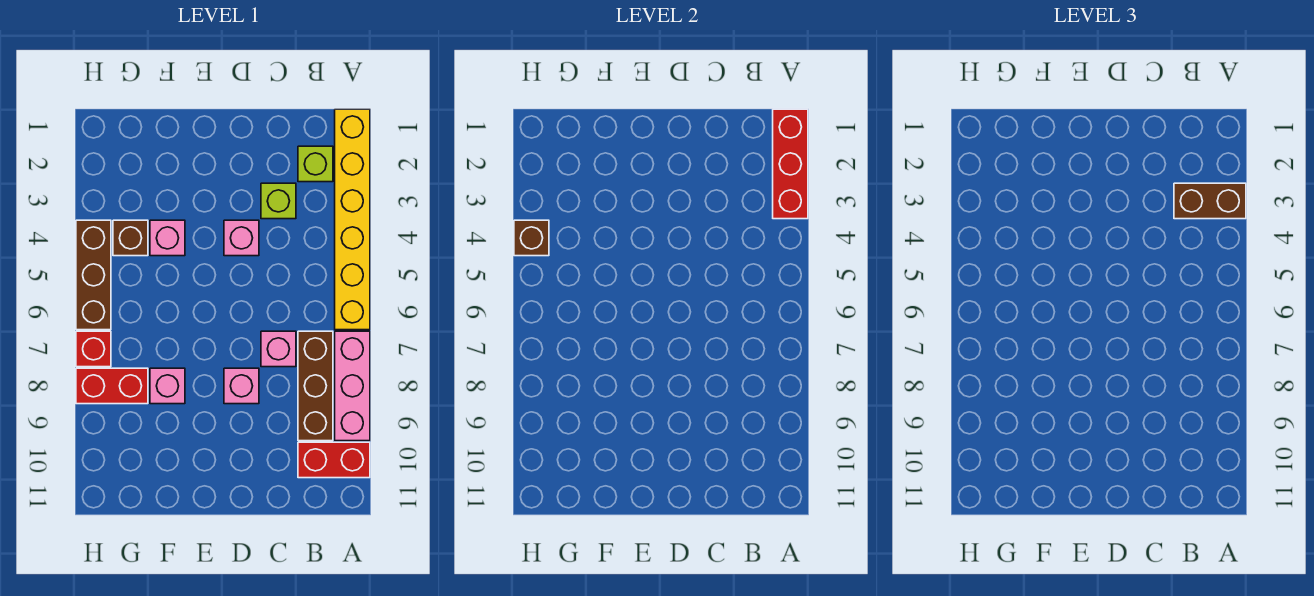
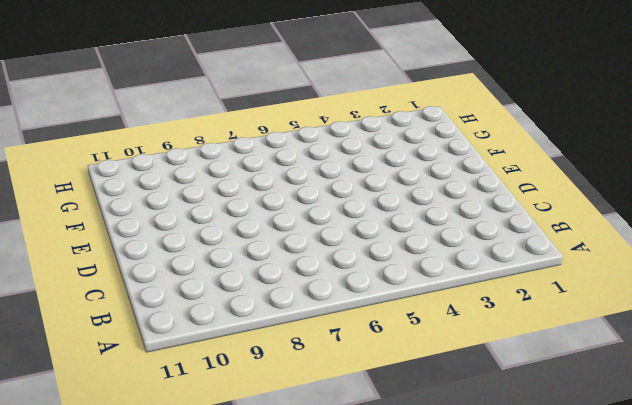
none -> yellow brick A1:A6 level 1
none -> pink brick A7:A9 level 1
none -> red brick A10:B10 level 1

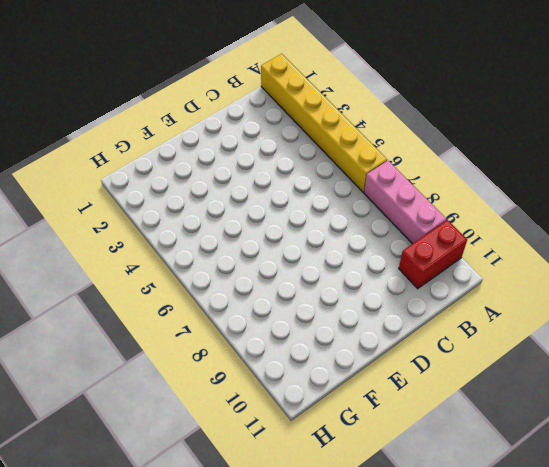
none -> lime brick B2 level 1
none -> brown brick B7:B9 level 1
none -> lime brick C3 level 1

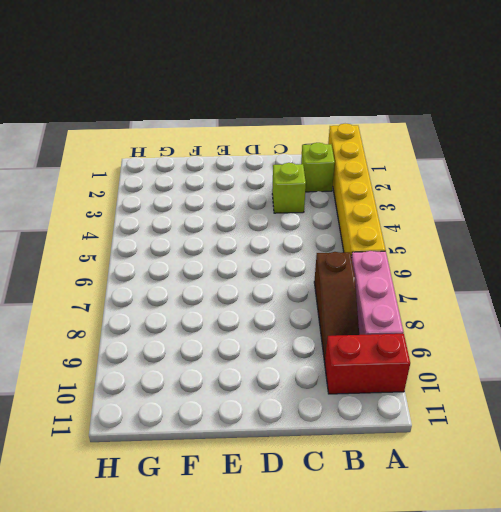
brown slope B7:B9 level 1 top 7 -> brown brick B7:B9 level 1
none -> pink brick C7 level 1
none -> pink brick D4 level 1
none -> pink brick D8 level 1

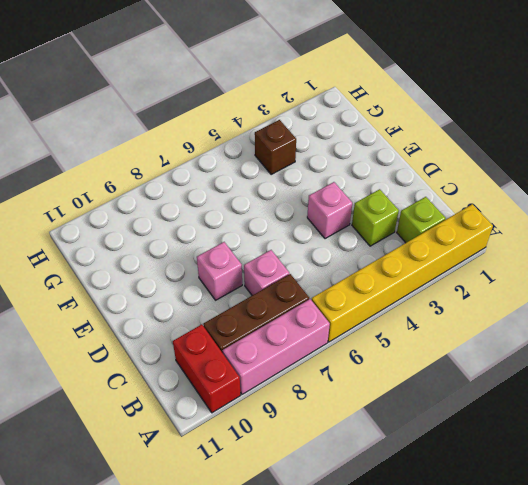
none -> pink brick F4 level 1
none -> pink brick F8 level 1
none -> red brick G8:H8 level 1

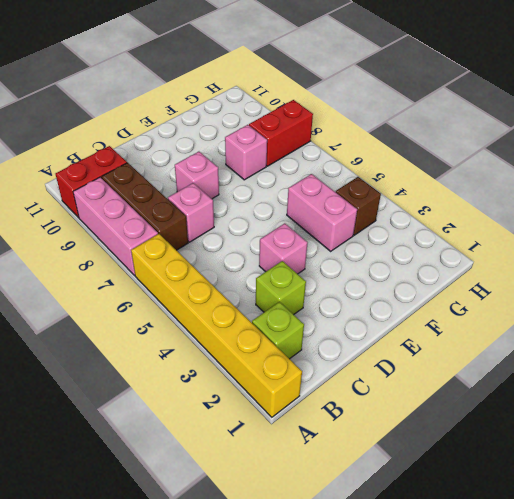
pink brick F4:F5 level 1 -> pink brick F4 level 1
none -> brown brick H4:H6 level 1
none -> red brick H7 level 1
none -> red brick A1:A3 level 2

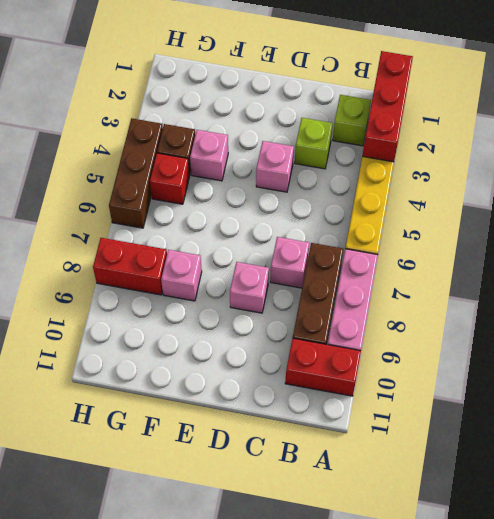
red brick G5 level 1 -> red brick H7 level 1
none -> brown brick H4 level 2
none -> brown brick A3:B3 level 3

